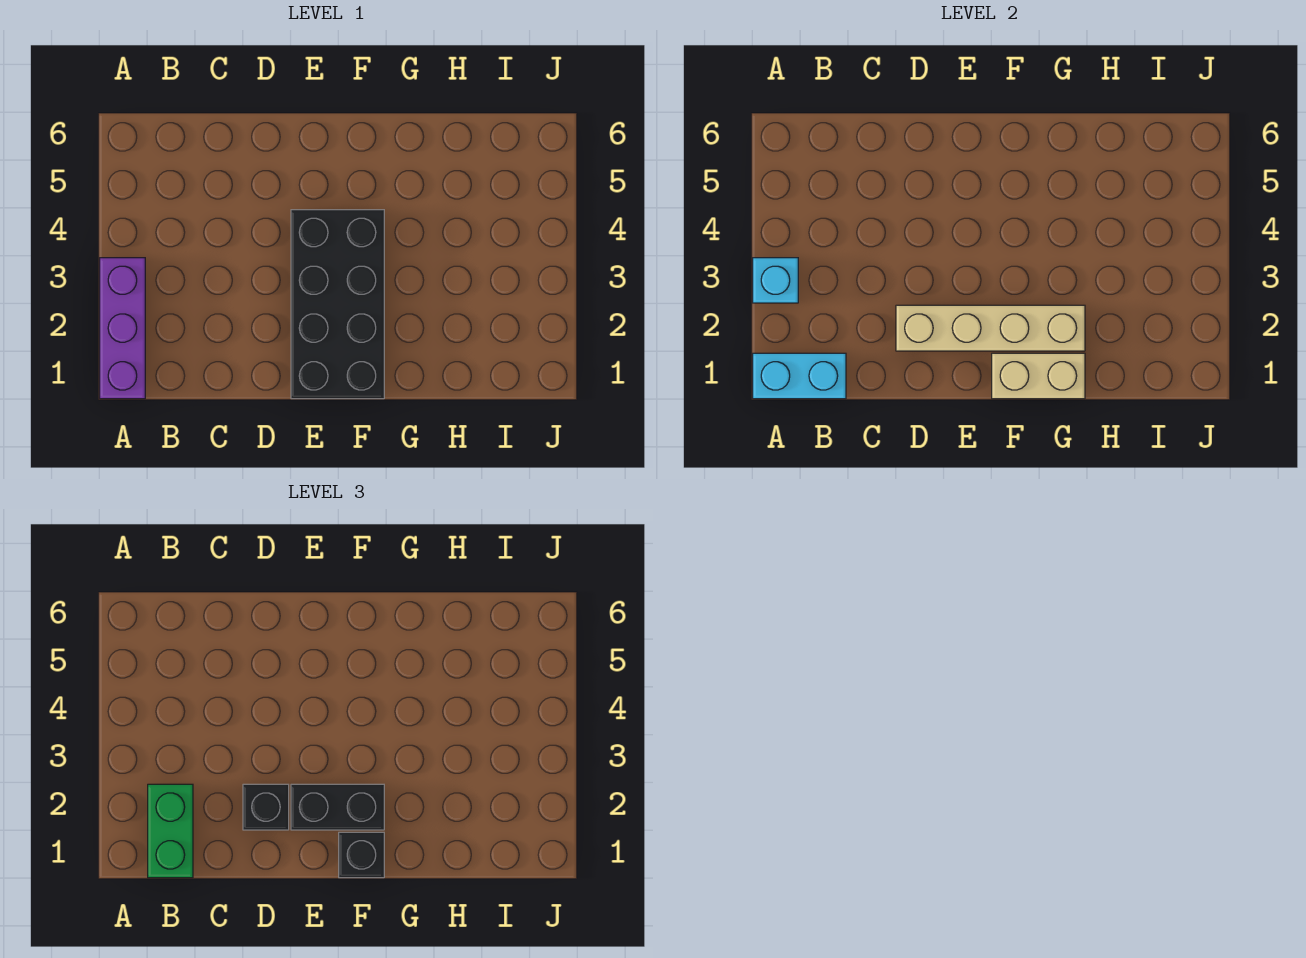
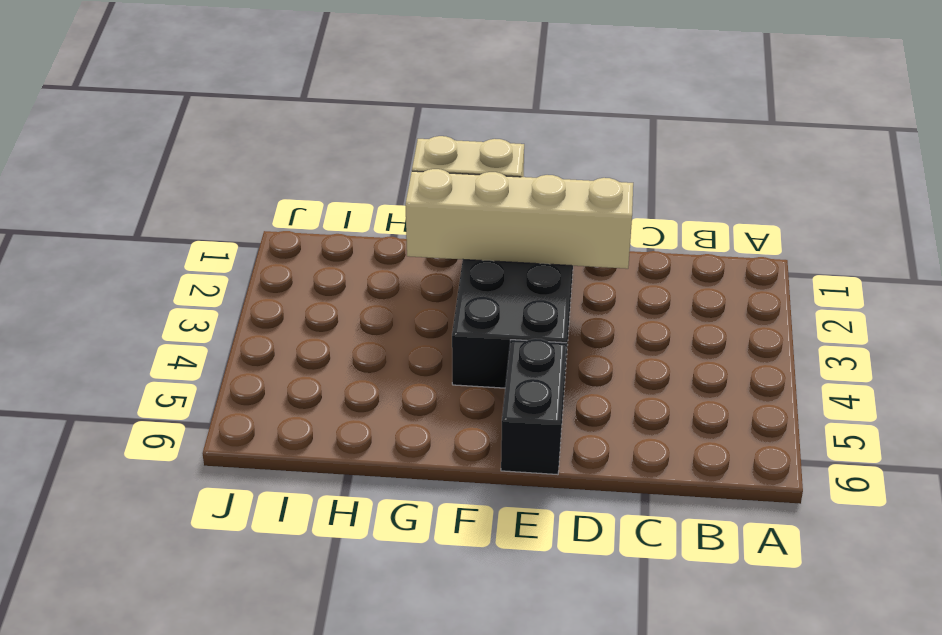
black brick E5:E6 level 1 -> black brick E2:F2 level 3
none -> purple brick A1:A3 level 1
none -> cyan brick A1:B1 level 2

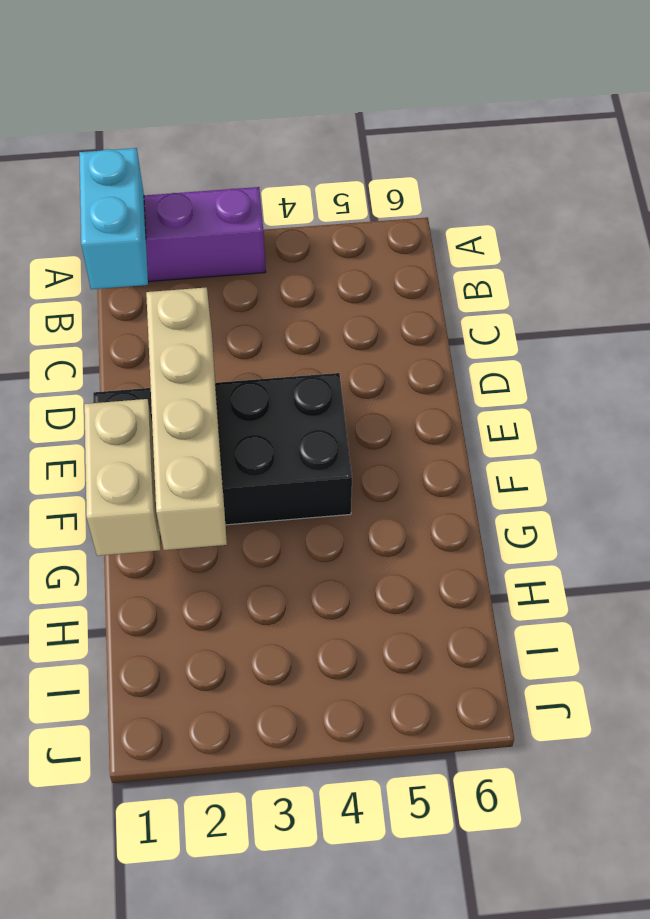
none -> cyan brick A3 level 2
none -> green brick B1:B2 level 3

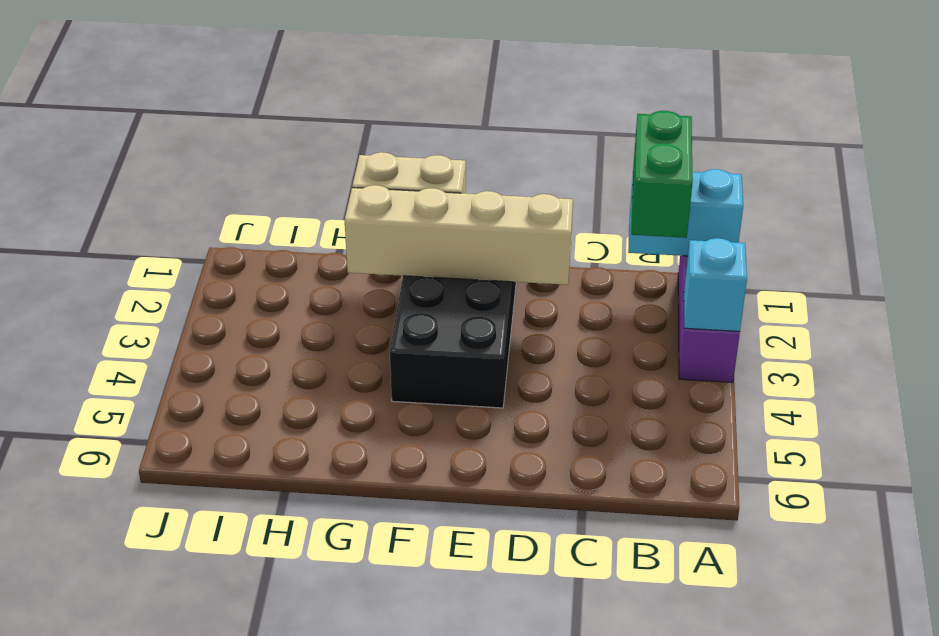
none -> black brick D2 level 3
none -> black brick E2:F2 level 3

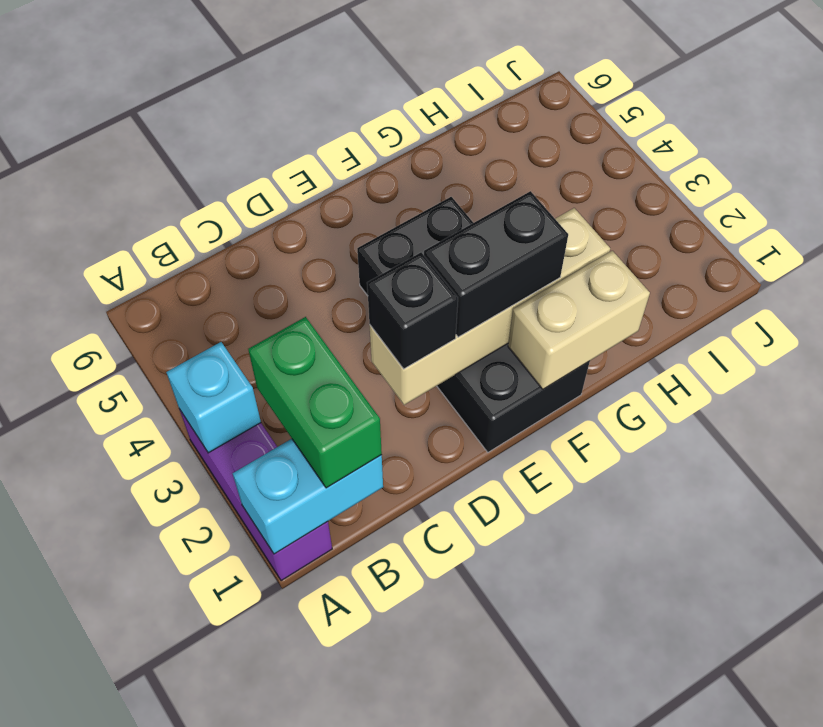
none -> black brick F1 level 3

